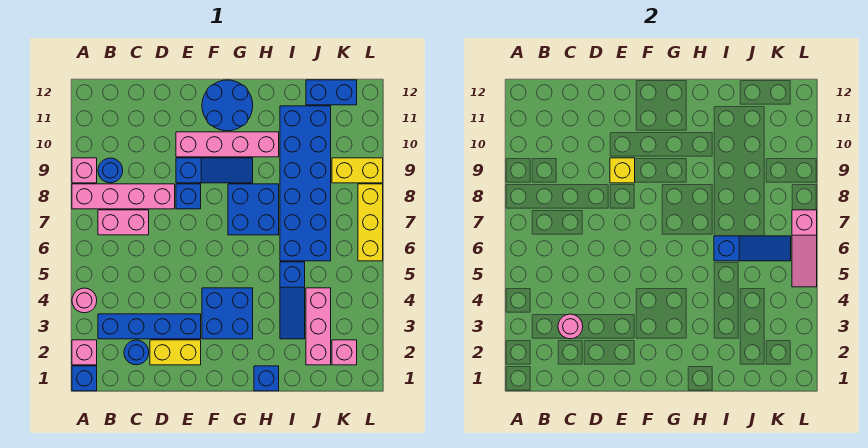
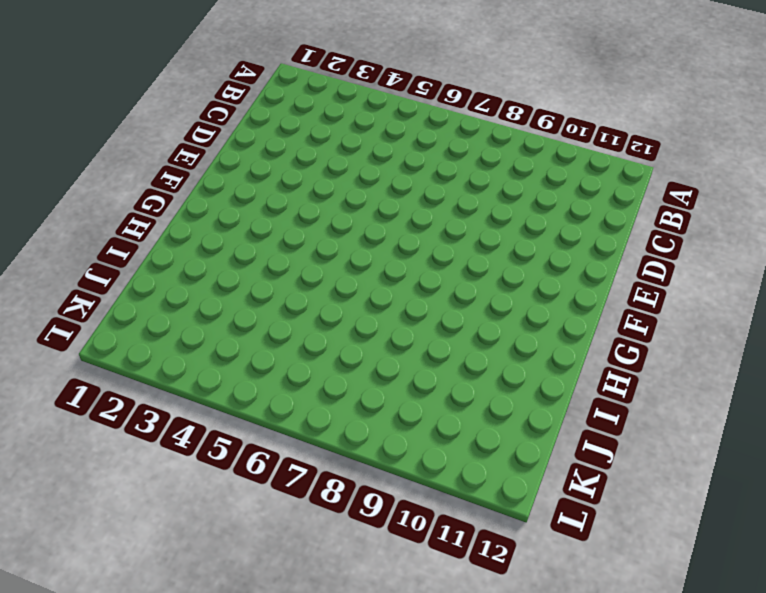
none -> blue brick A1 level 1
none -> pink brick A2 level 1
none -> pink round brick A4 level 1

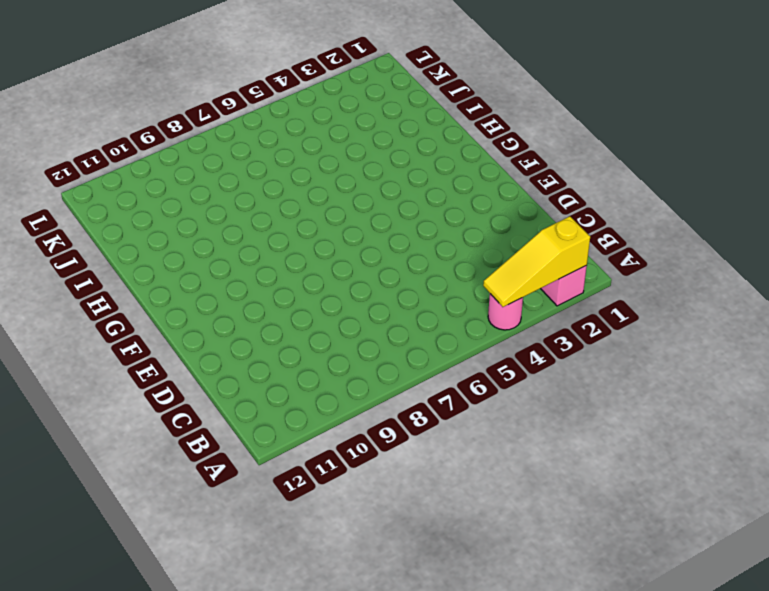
yellow slope A2:A4 level 2 top 2 -> none
none -> blue brick A1 level 1
none -> pink brick A8:D8 level 1
none -> pink brick A9 level 1

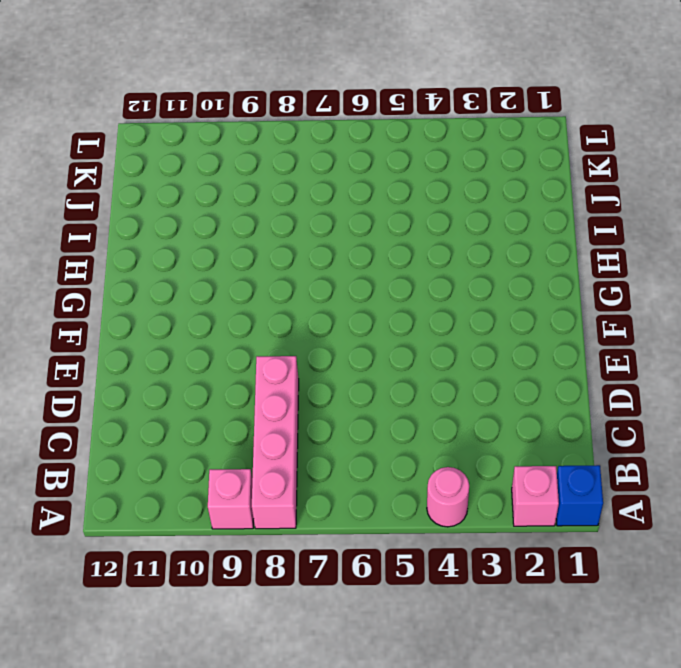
none -> blue brick B3:E3 level 1
none -> pink brick B7:C7 level 1
none -> blue round brick B9 level 1

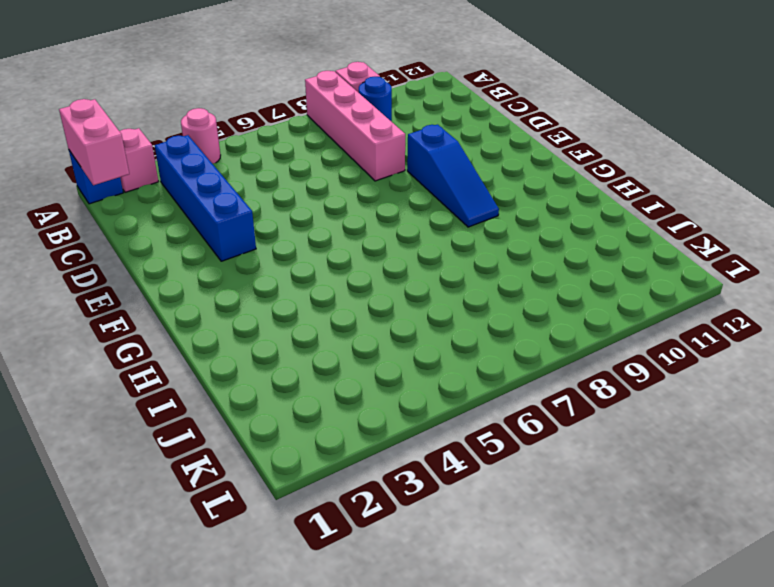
pink brick A1:B1 level 2 -> pink brick B7:C7 level 1
none -> blue round brick C2 level 1
none -> yellow brick D2:E2 level 1
none -> blue brick E8 level 1

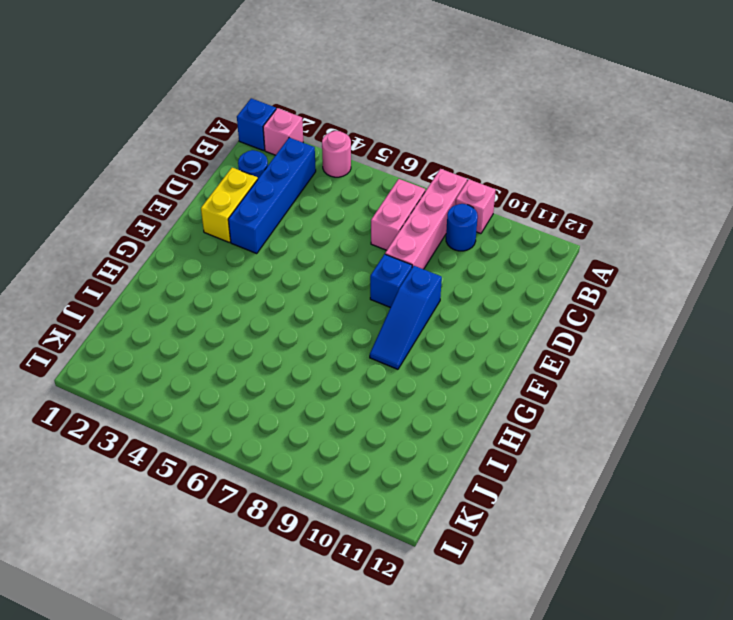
none -> pink brick E10:H10 level 1
none -> blue brick F3:G4 level 1
none -> blue round brick F11:G12 level 1

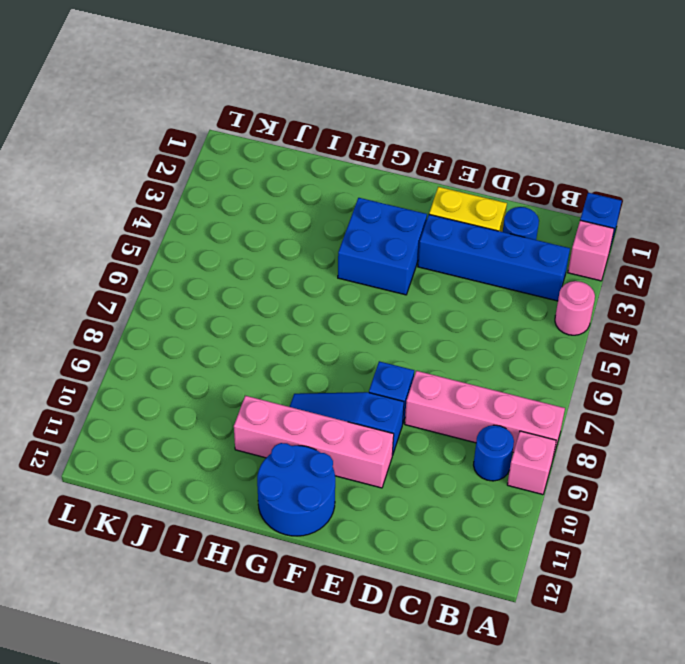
none -> pink brick B7:C7 level 1
none -> blue brick G7:H8 level 1
none -> blue brick H1 level 1

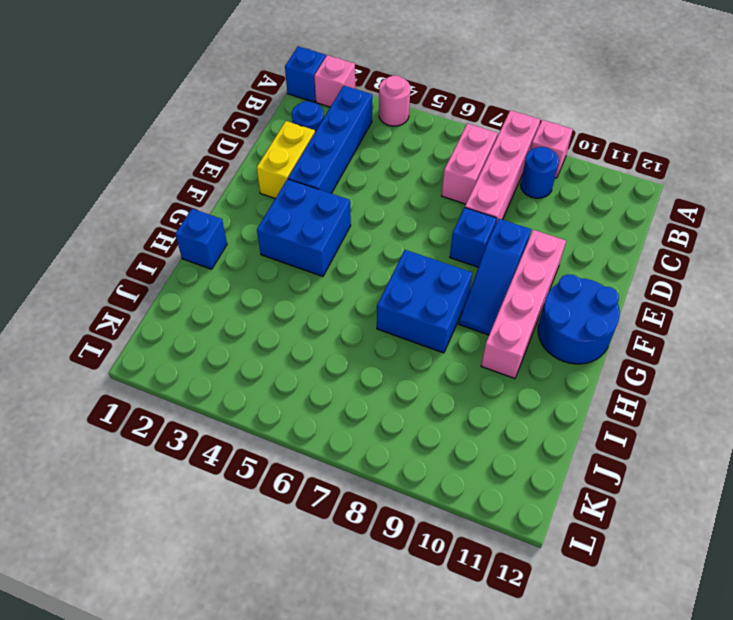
none -> blue slope I3:I5 level 1 top 5
none -> blue brick I6:J11 level 1
none -> pink brick J2:J4 level 1

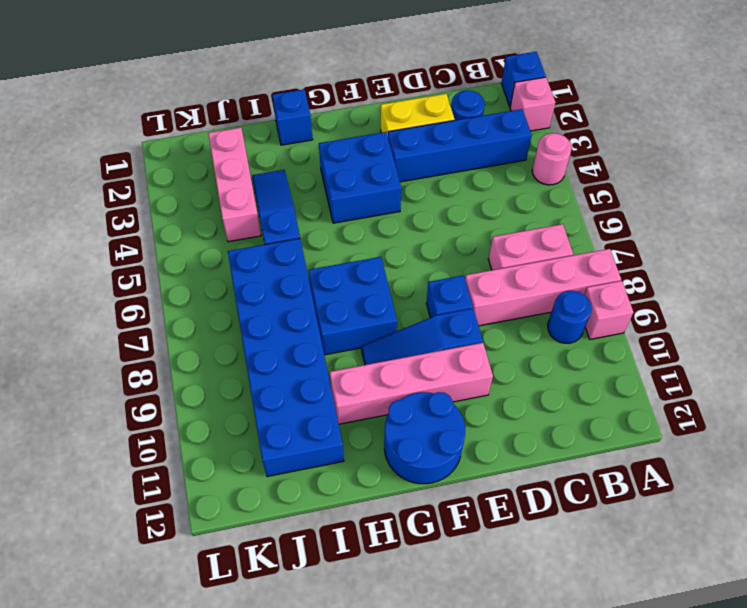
none -> blue brick J12:K12 level 1
none -> pink brick K2 level 1
none -> yellow brick K9:L9 level 1

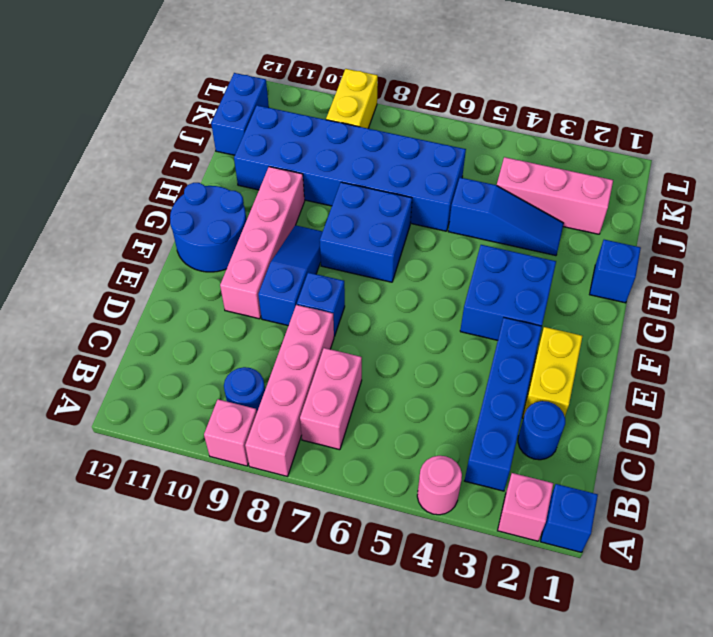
none -> pink brick K2 level 1
none -> yellow brick L6:L8 level 1
none -> pink round brick C3 level 2

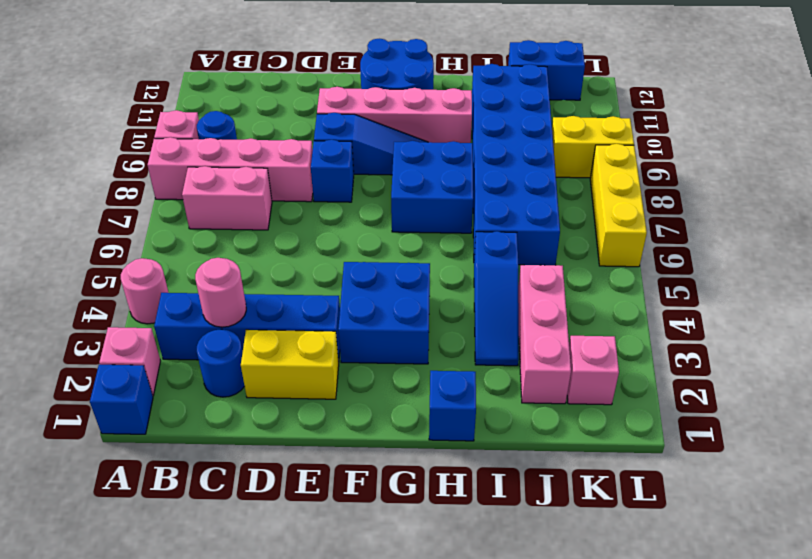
none -> yellow brick E9 level 2
none -> blue slope I6:K6 level 2 top I
none -> pink slope L5:L7 level 2 top 7

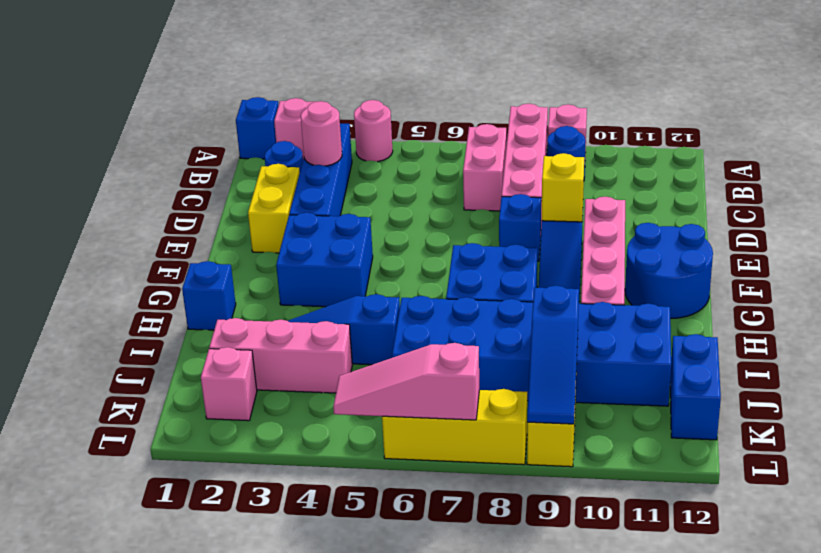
blue slope J9:L9 level 2 top J -> blue slope I6:K6 level 2 top I

